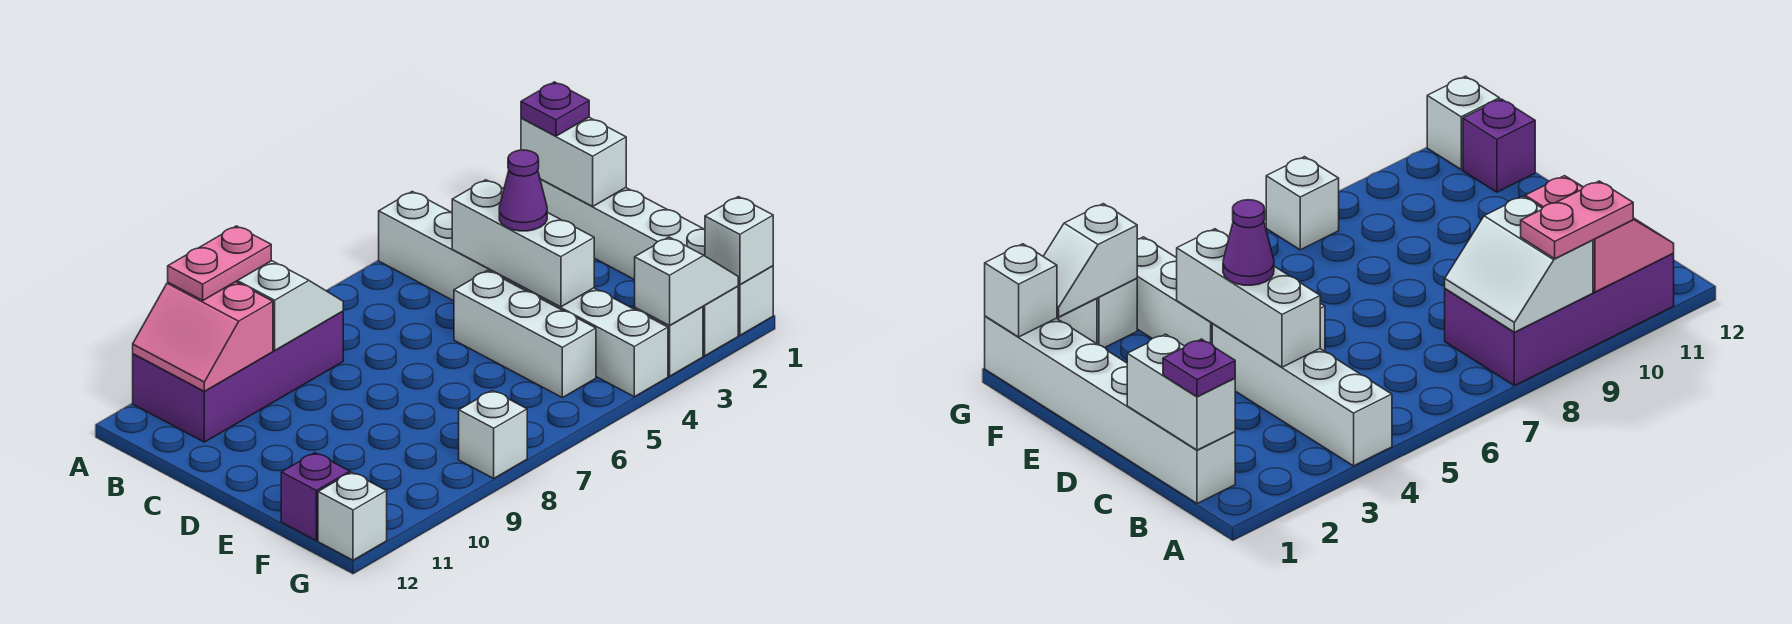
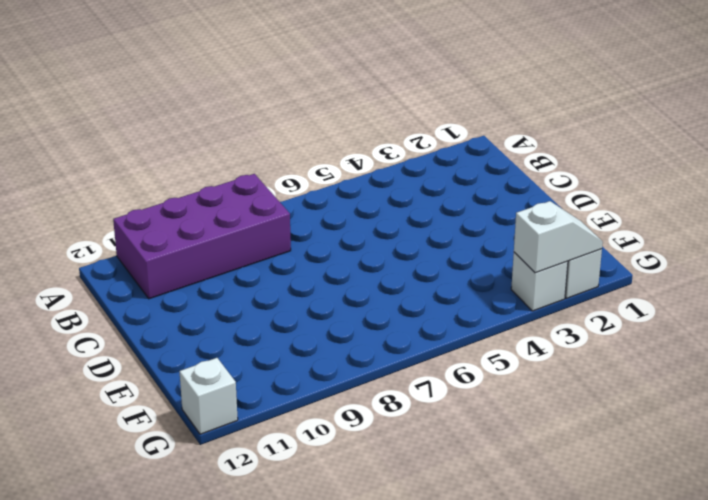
none -> white brick A4:D4 level 1
none -> white brick B1:G1 level 1
none -> white brick D5:F5 level 1

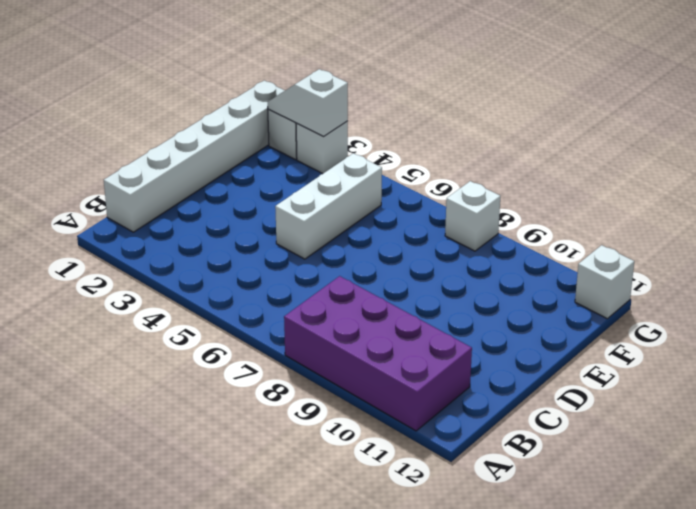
none -> white brick A4:D4 level 1
none -> white brick E4:G4 level 1
none -> purple brick F12 level 1

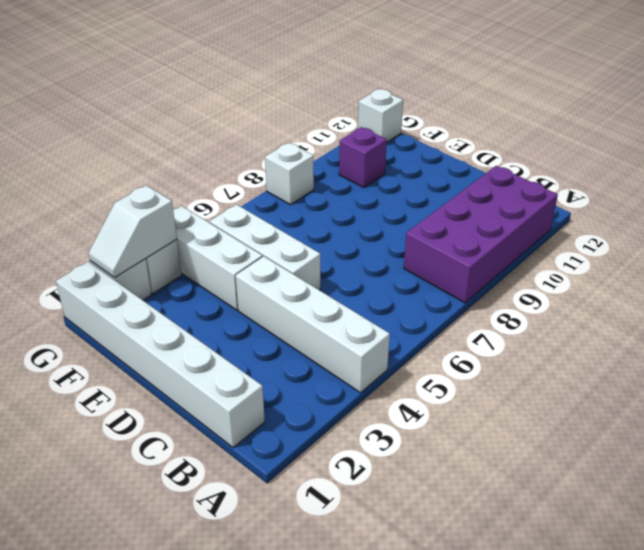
purple brick F10 level 1 -> purple brick F12 level 1
none -> white slope A8:B9 level 2 top 9
none -> pink slope A10:B11 level 2 top 10
none -> white brick B1:C1 level 2

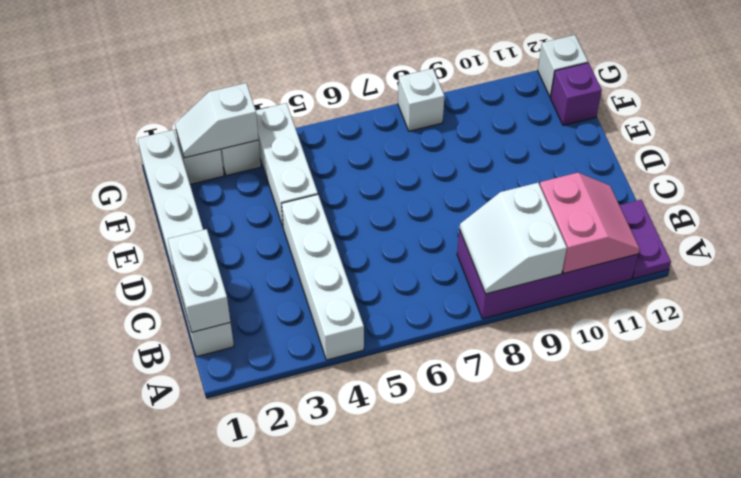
purple plate A12:B12 level 1 -> none
none -> white brick D5:F5 level 1
none -> white brick C4:E4 level 2
none -> white brick G1 level 2

